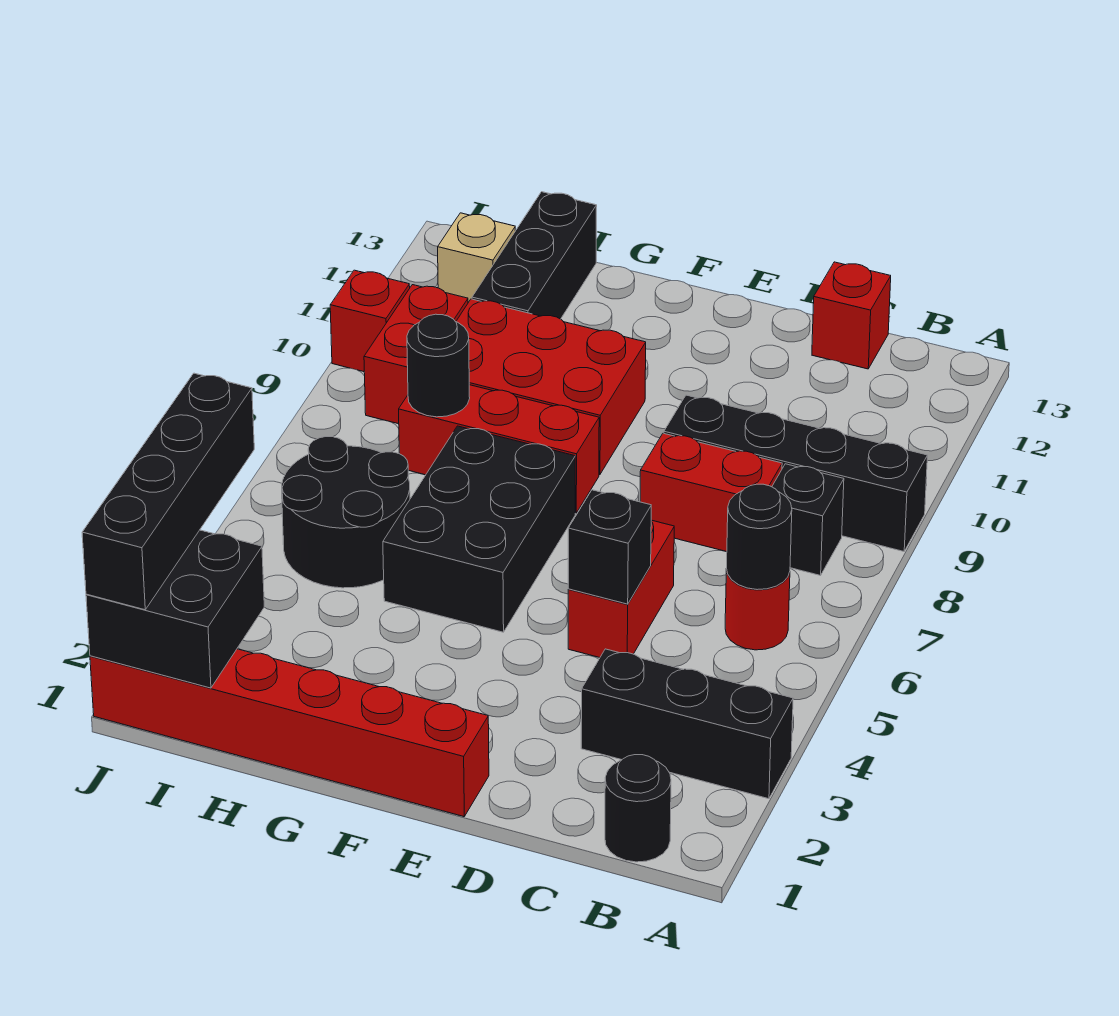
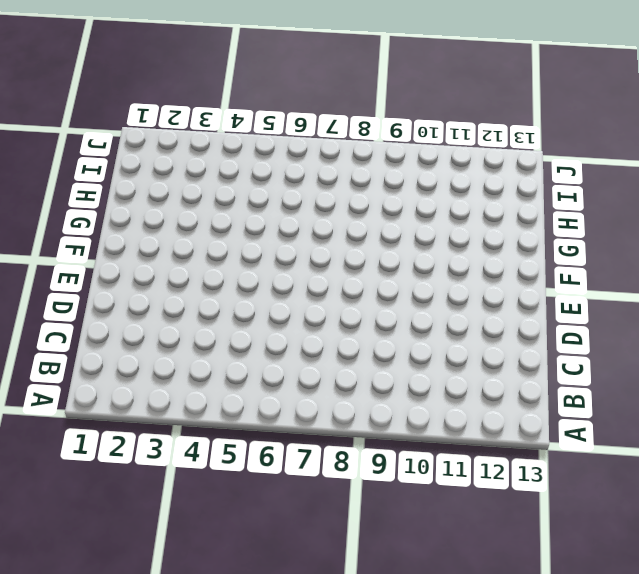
none -> black brick A3:C3 level 1
none -> black brick A9:D9 level 1
none -> black round brick B1 level 1

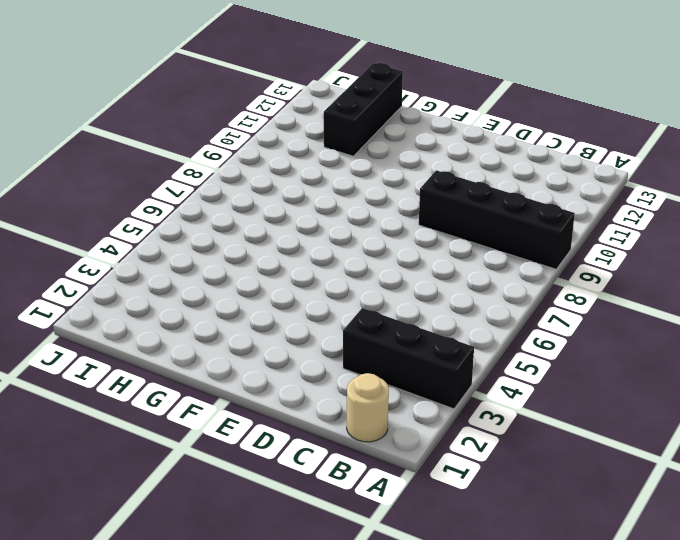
tan round brick B1 level 1 -> black round brick B1 level 1
none -> red round brick B6 level 1
none -> black brick B8 level 1
none -> red brick C8:D8 level 1

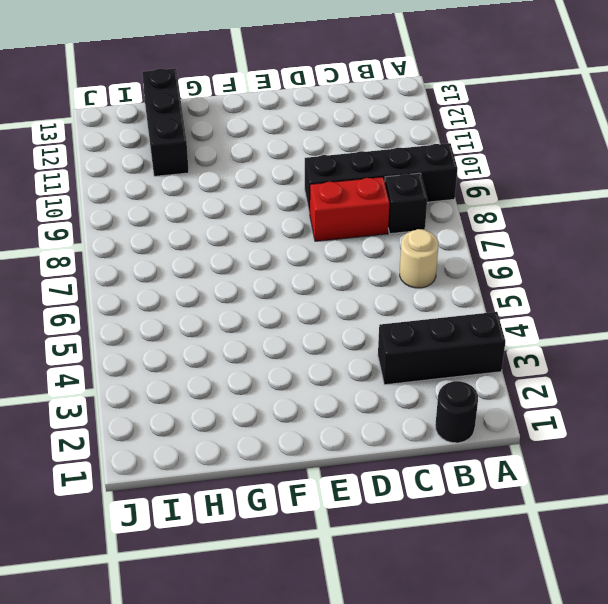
tan round brick B6 level 1 -> red round brick B6 level 1
none -> red brick C13 level 1
none -> red brick D5:D6 level 1
none -> red brick E1:J1 level 1

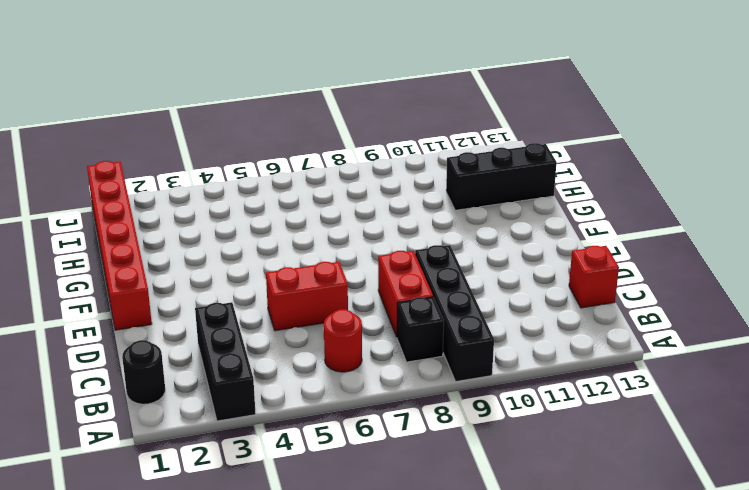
none -> black brick F5:G7 level 1
none -> red brick F8:H8 level 1
none -> red brick F9:H10 level 1

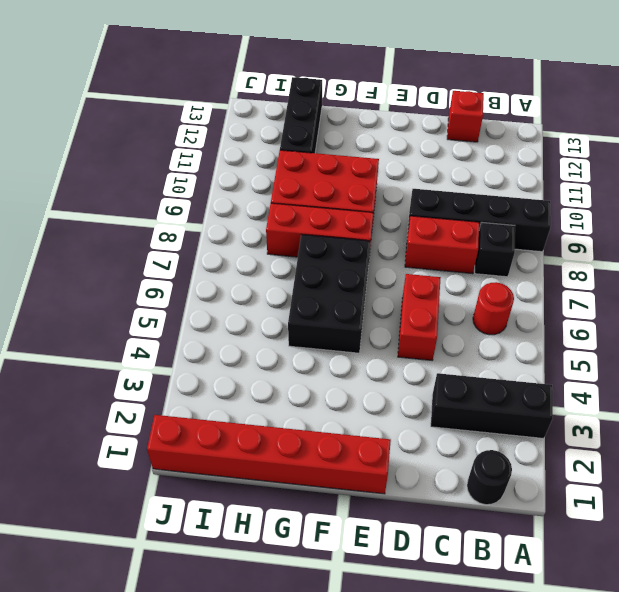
none -> black round brick H5:I6 level 1
none -> red brick I9:I10 level 1
none -> tan brick I12 level 1

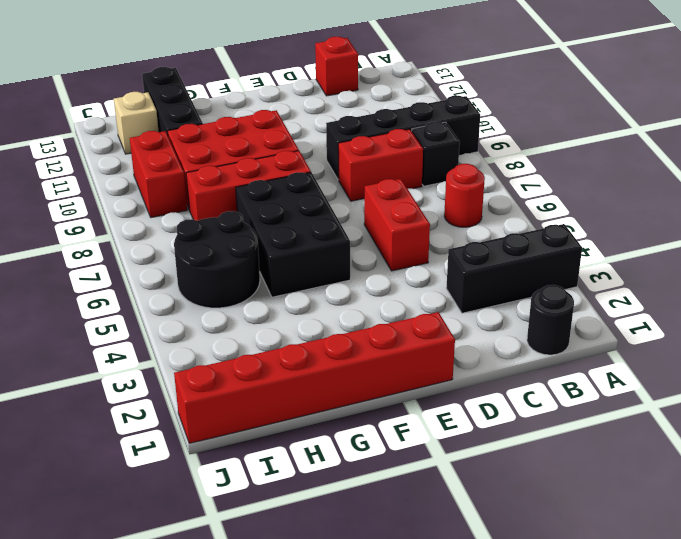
none -> red brick J10 level 1
none -> black round brick B6 level 2
none -> black brick D5 level 2

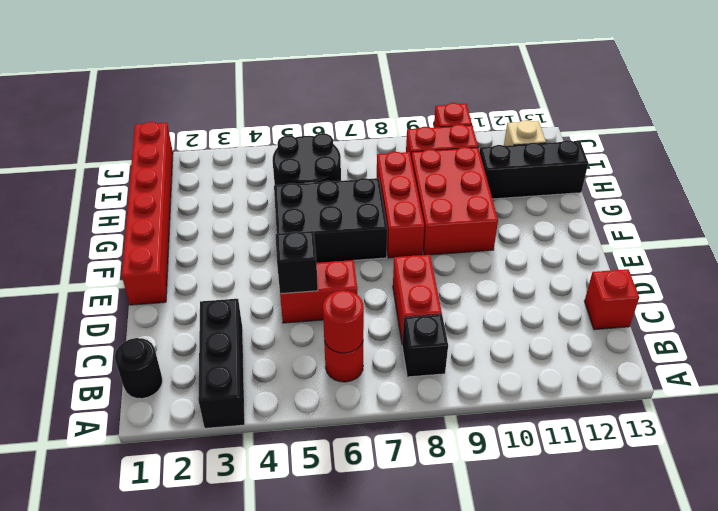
red round brick B6 level 2 -> black round brick B6 level 2
none -> black brick A9:D9 level 1
none -> black round brick H8 level 2
none -> black brick I1:J2 level 2

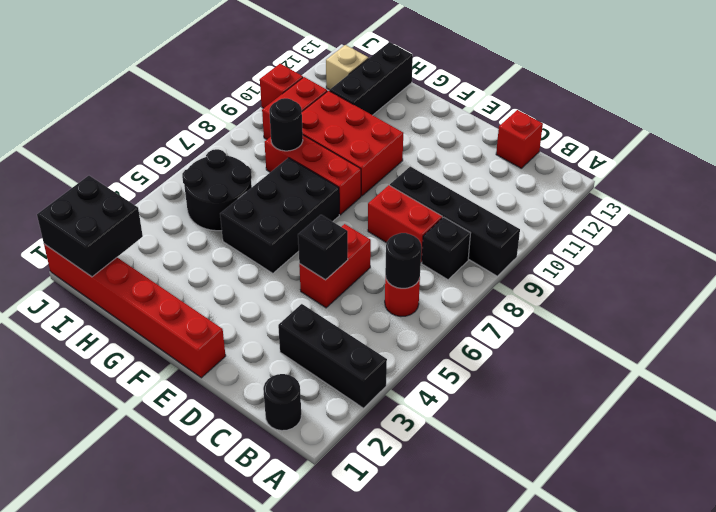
none -> black brick J1:J4 level 3

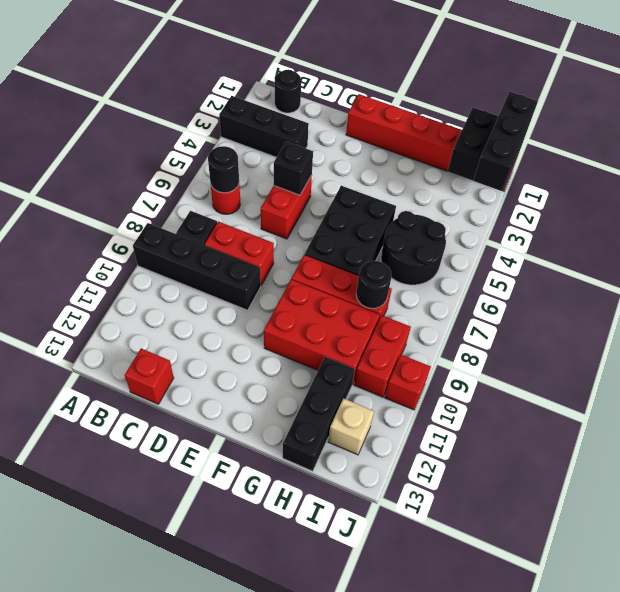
black brick J1:J3 level 3 -> black brick J1:J4 level 3

